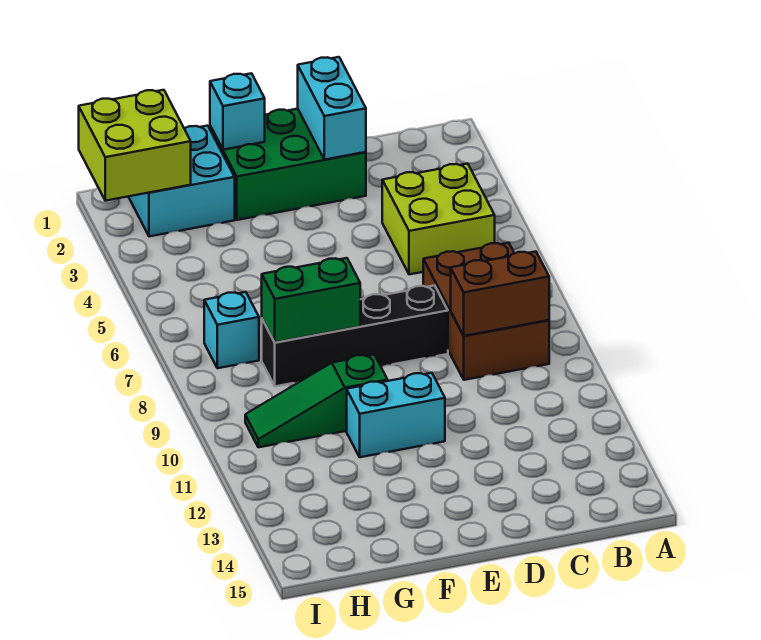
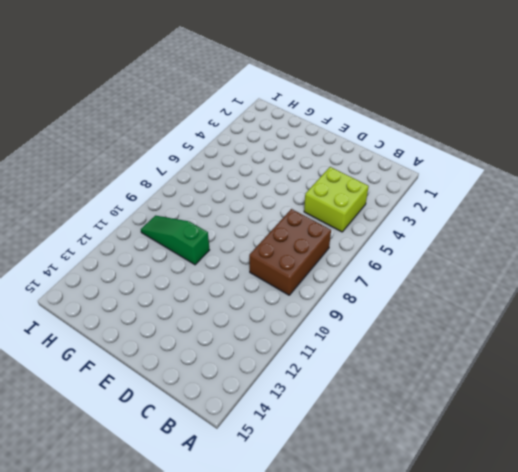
none -> green brick D1:F2 level 1
none -> black brick D8:G8 level 1
none -> cyan brick E11:F11 level 1

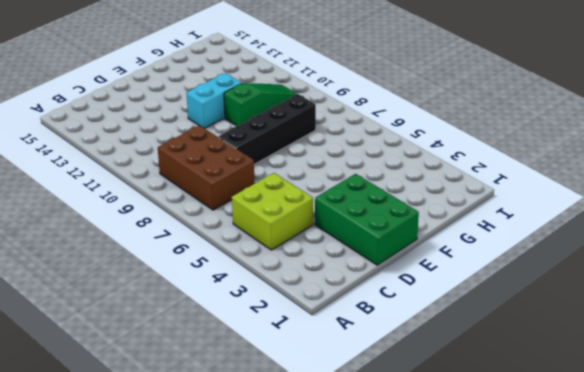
green brick D1:E3 level 1 -> green brick D1:F2 level 1
none -> cyan brick G1:H2 level 1
none -> cyan brick H7 level 1
none -> brown brick B9:C9 level 2

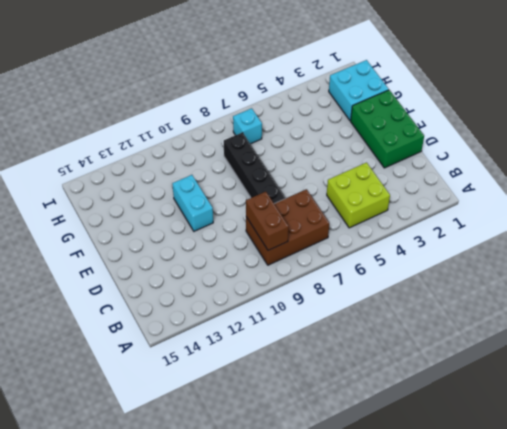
none -> green slope F10:H10 level 1 top F
none -> cyan brick D1:D2 level 2
none -> cyan brick F1 level 2

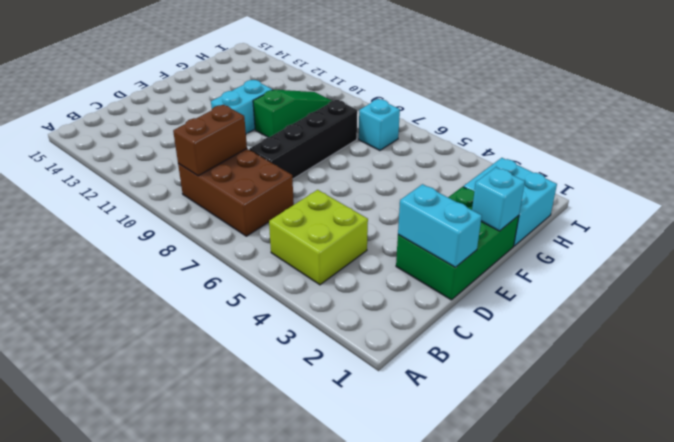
none -> green brick F8:G8 level 2
none -> lime brick H1:I2 level 2

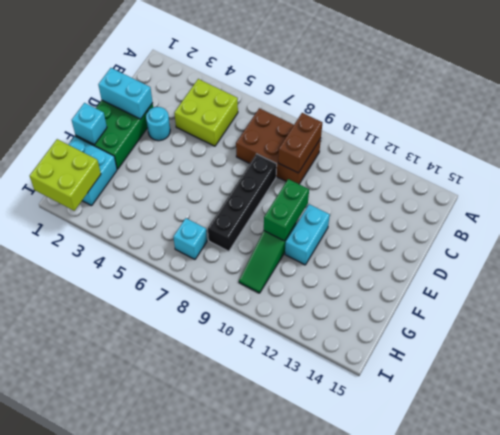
cyan round brick D3 level 1 -> none
green brick E10:F10 level 2 -> green brick F8:G8 level 2

